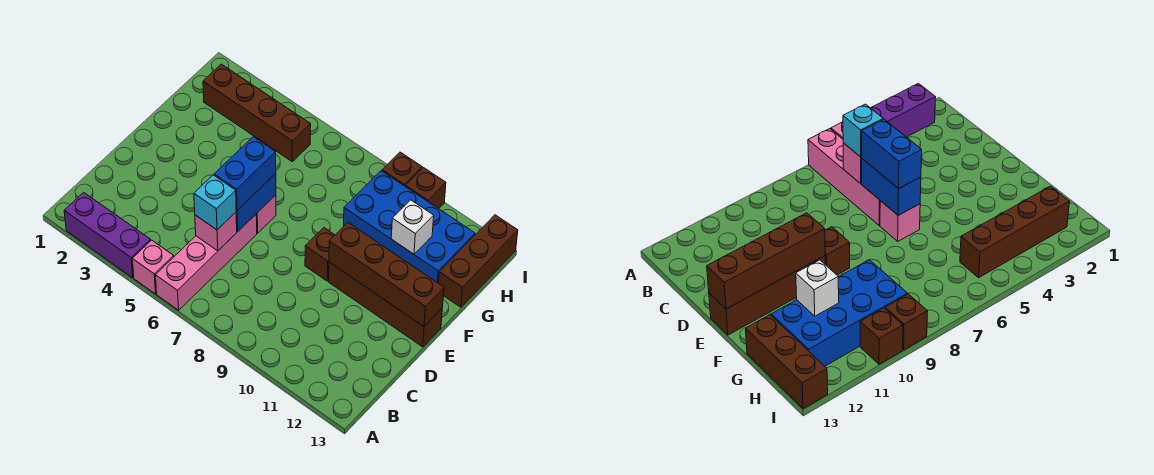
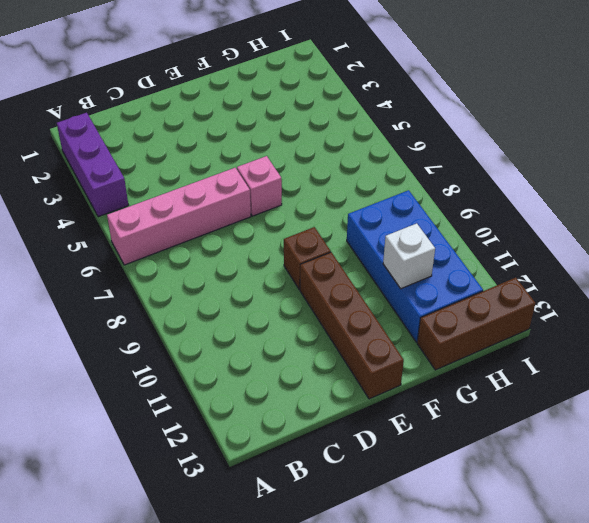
none -> pink brick A5 level 1
none -> brown brick H2:H5 level 1
none -> brown brick I9 level 1

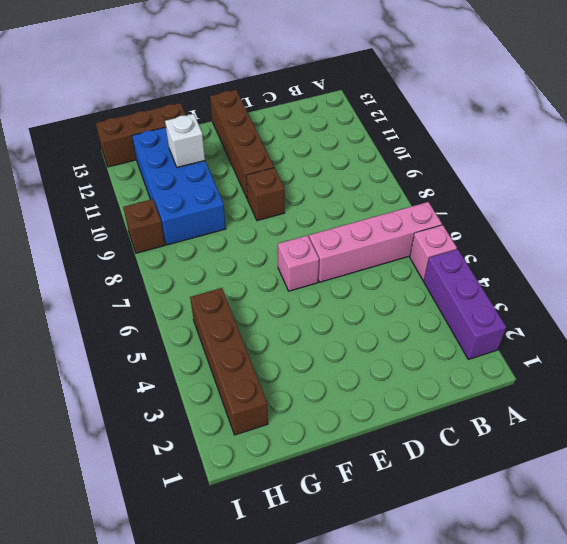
none -> brown brick I10 level 1
none -> pink brick C6 level 2
none -> blue brick D6:E6 level 2

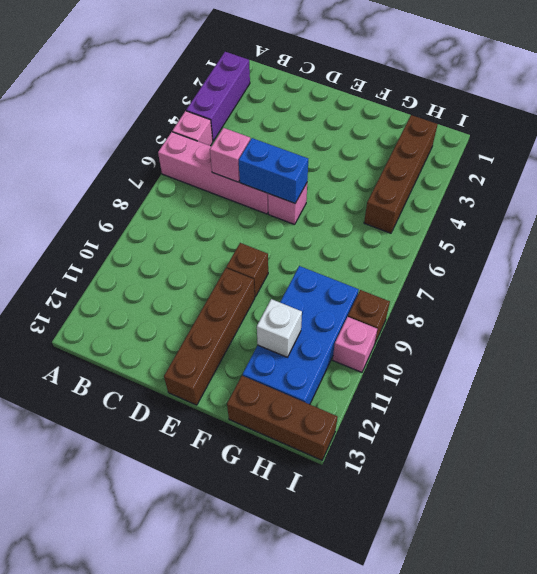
pink brick I10 level 1 -> brown brick I10 level 1
none -> brown brick E10:E13 level 2
none -> cyan brick C6 level 3
none -> blue brick D6:E6 level 3

